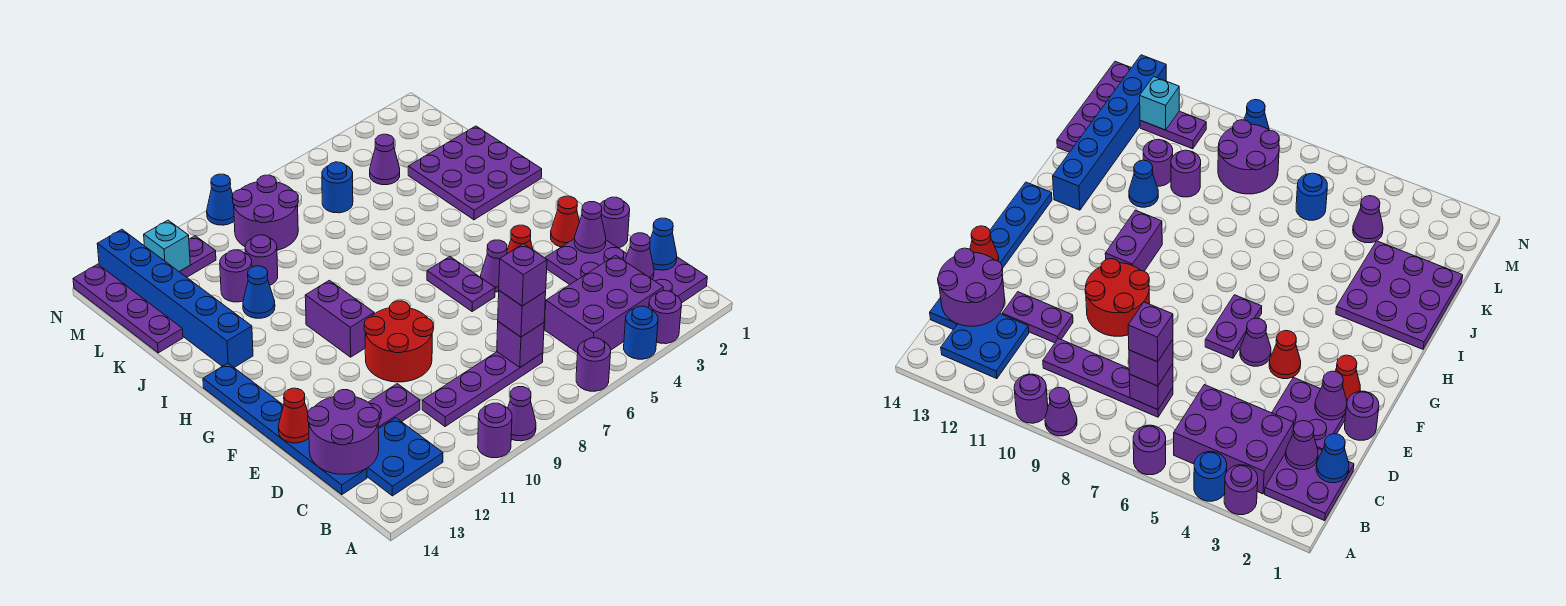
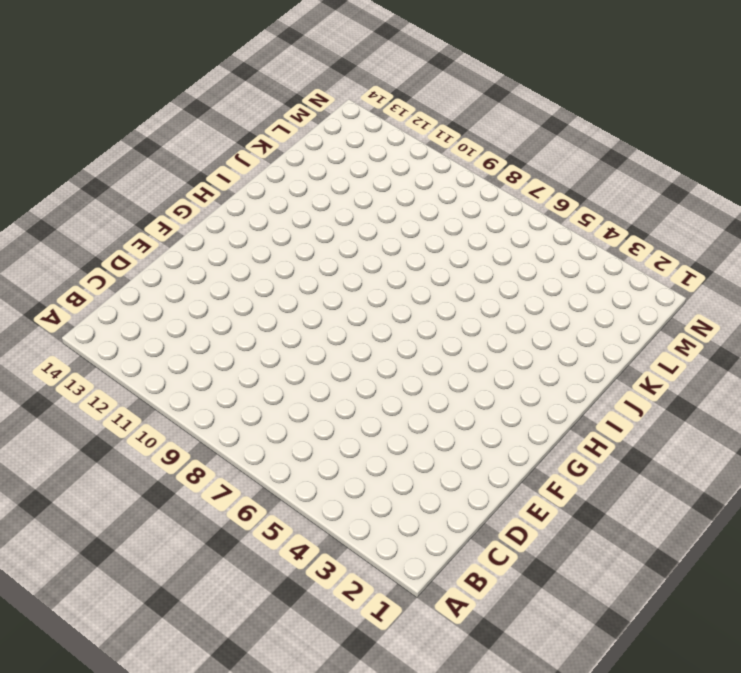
none -> purple round brick A3 level 1
none -> blue round brick A4 level 1
none -> purple round brick A6 level 1
none -> purple cone A9 level 1

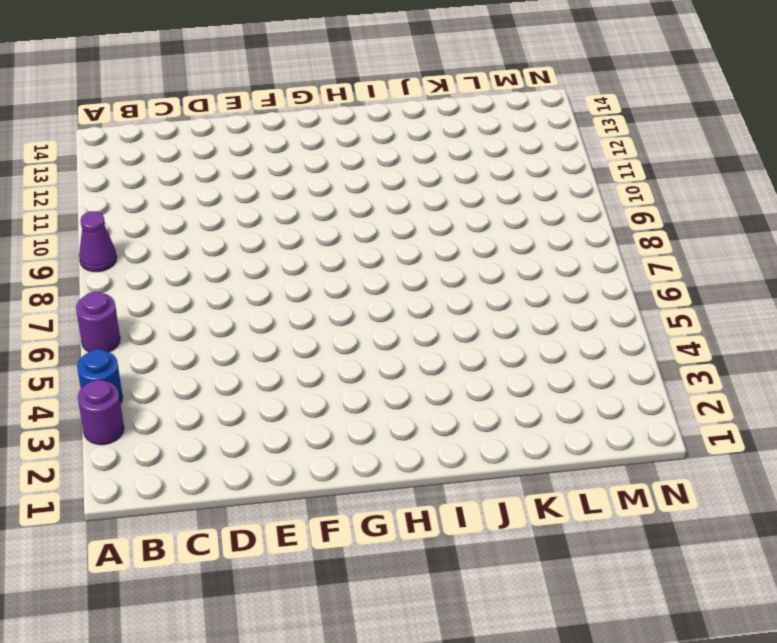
none -> purple round brick A10 level 1
none -> purple plate B1:C2 level 1
none -> purple brick B3:C5 level 1
none -> blue plate B12:C13 level 1

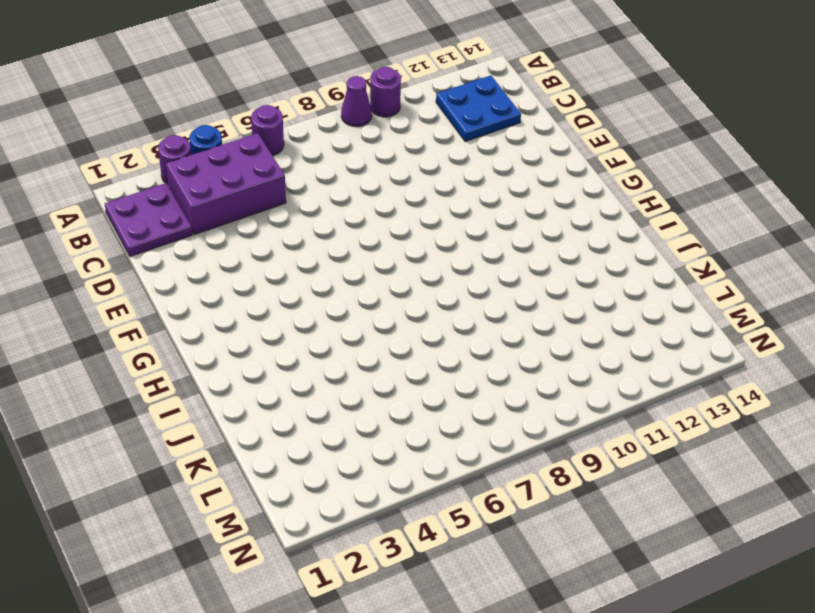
none -> purple plate C7:C10 level 1
none -> blue plate C14:H14 level 1
none -> purple plate D2:E3 level 1
none -> purple plate D11:D12 level 1

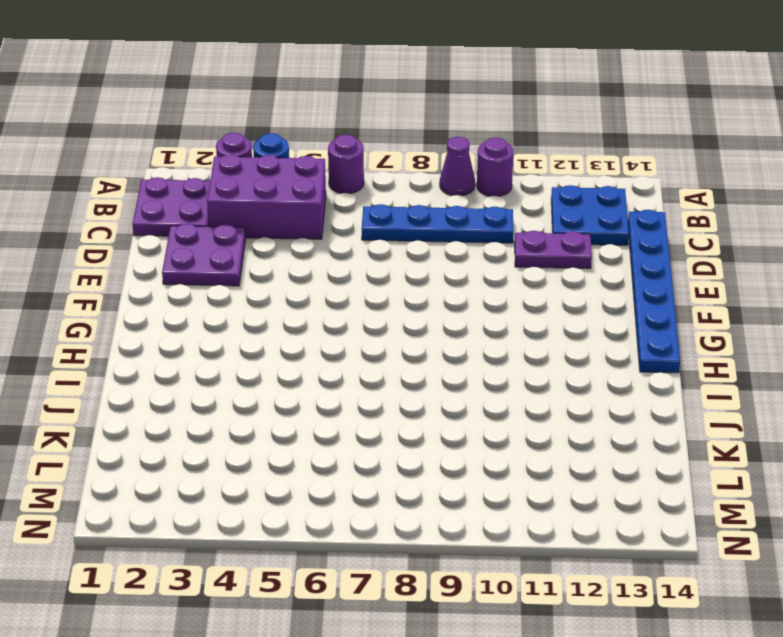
blue plate C7:C10 level 1 -> purple plate C7:C10 level 1
none -> purple round brick E1 level 1
none -> red round brick E9:F10 level 1
none -> red cone F2 level 1
none -> red cone F4 level 1

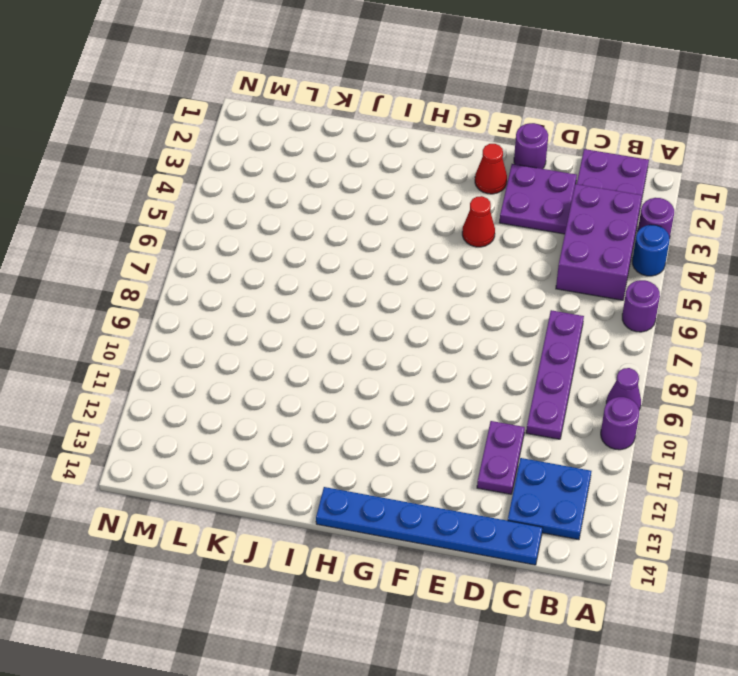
none -> red round brick E9:F10 level 1
none -> purple cone F5 level 1
none -> purple plate F6:G6 level 1
none -> purple brick G10:H10 level 1

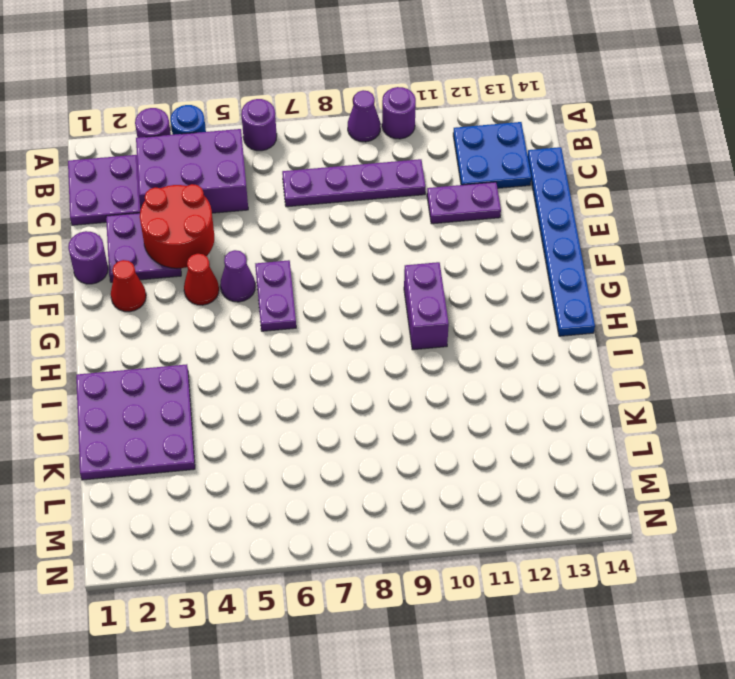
red round brick D3:E4 level 2 -> red round brick E9:F10 level 1
none -> blue brick I13:N13 level 1
none -> blue cone J11 level 1
none -> purple round brick K10 level 1
none -> purple round brick K11 level 1

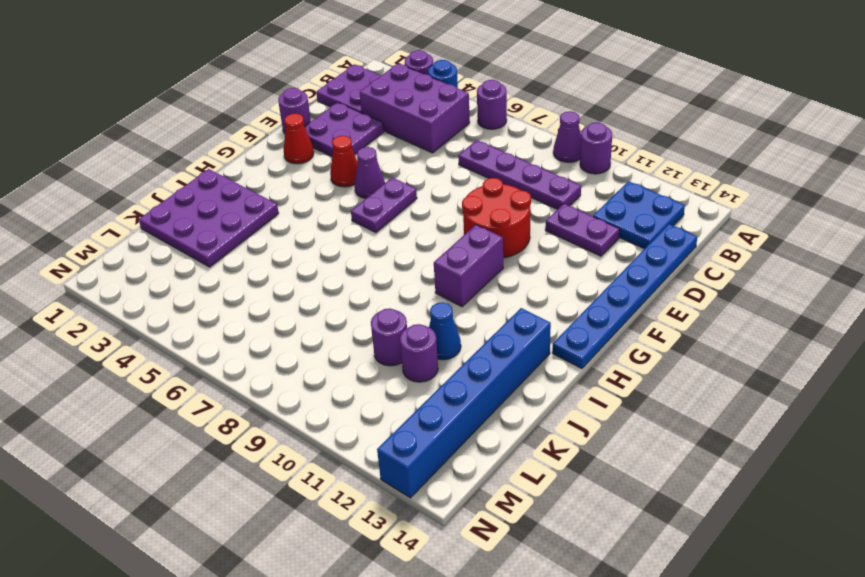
none -> purple plate K14:N14 level 1
none -> purple cone L4 level 1
none -> blue round brick L6 level 1
none -> purple round brick L8:M9 level 1

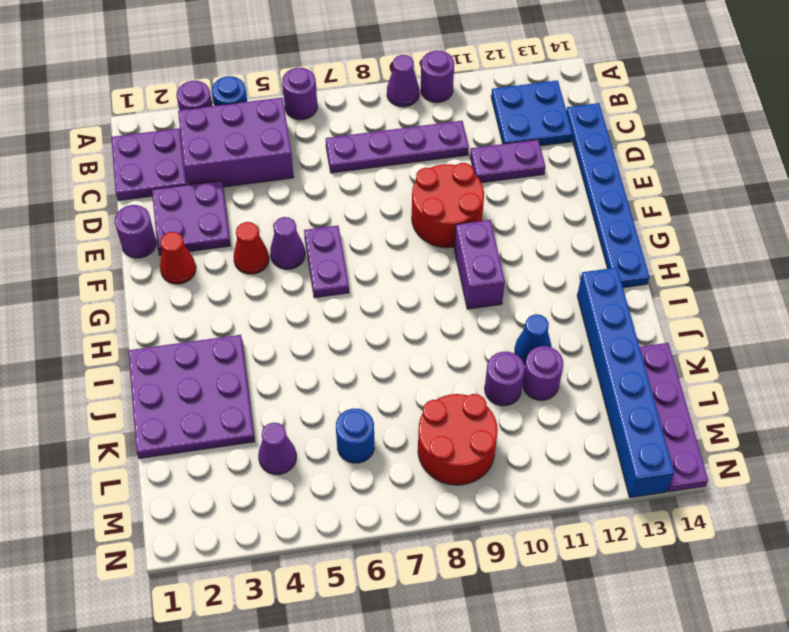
red round brick L8:M9 level 1 -> purple round brick L8:M9 level 1
none -> purple plate M11:M12 level 1
none -> blue cone N9 level 1
none -> blue cone C1 level 2
none -> purple cone C2 level 2

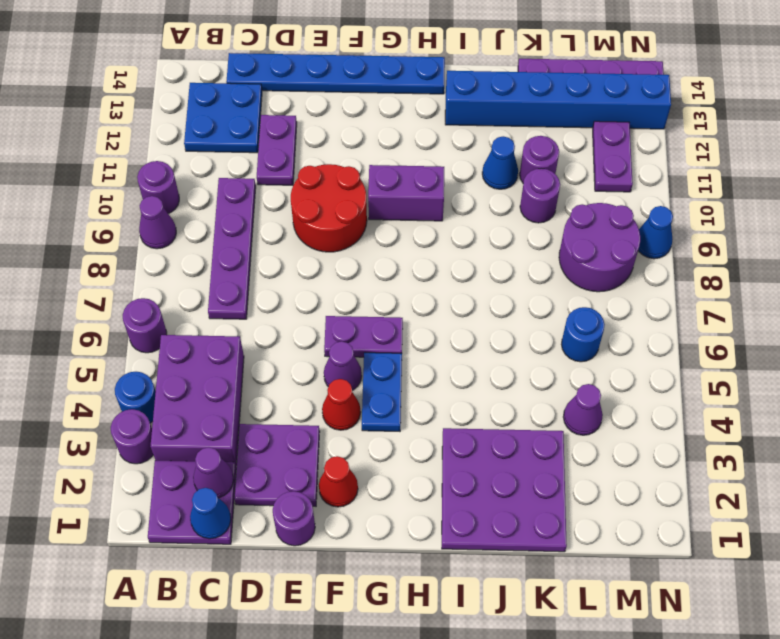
blue plate G4:G5 level 1 -> none
none -> purple brick C7 level 2
none -> purple round brick C13:D14 level 2
none -> purple cone E2 level 2
none -> red cone E14 level 2

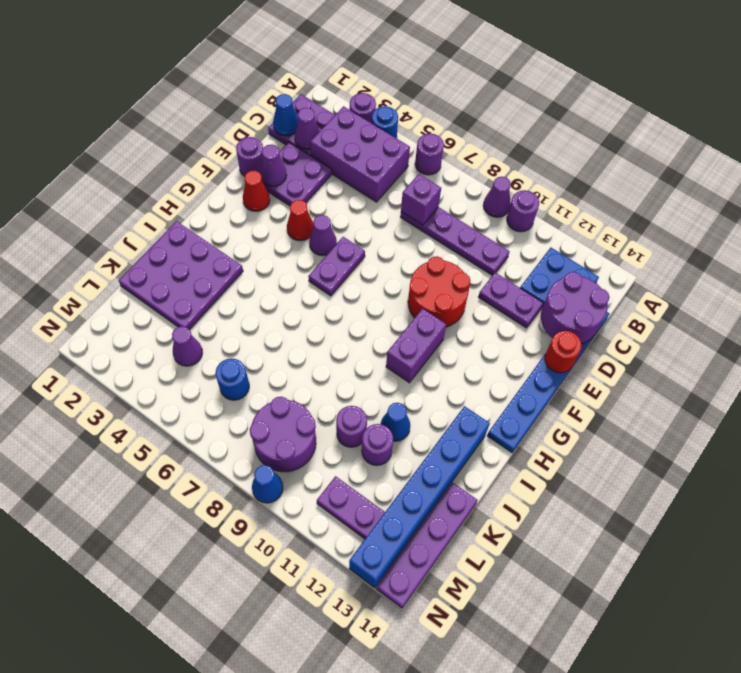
red round brick E14 level 2 -> red cone E14 level 2
none -> cyan brick M12 level 2
none -> purple brick C7 level 3
none -> purple brick C7 level 4

